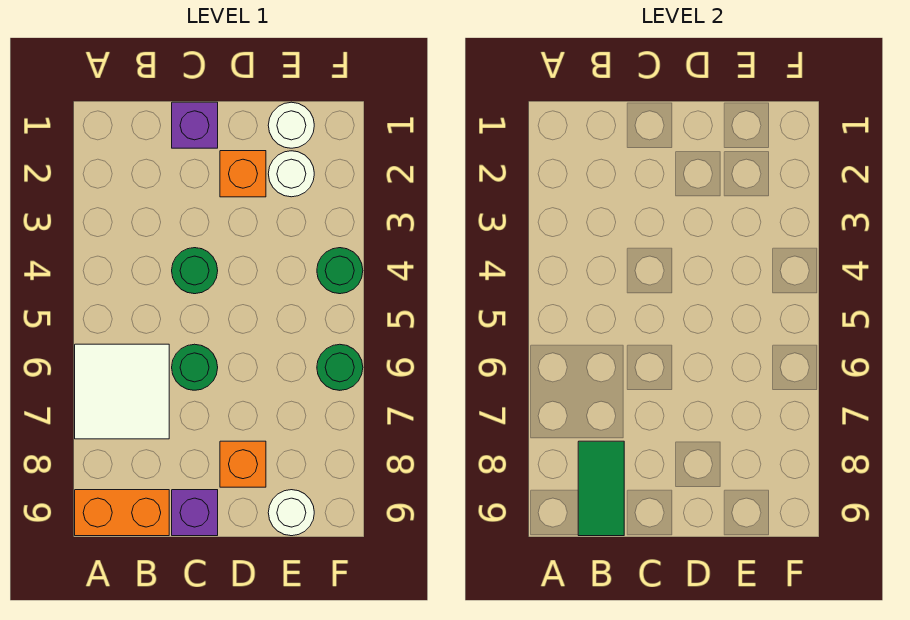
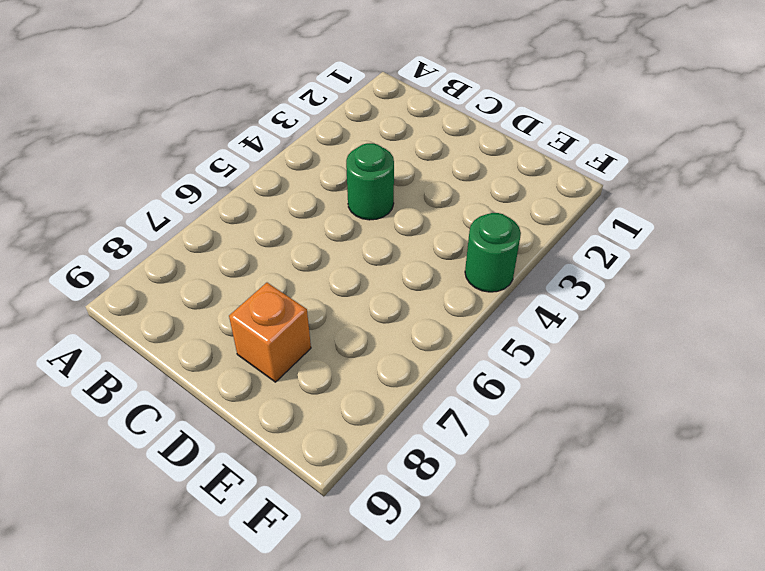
none -> white tile A6:B7 level 1
none -> orange brick A9:B9 level 1
none -> purple brick C1 level 1

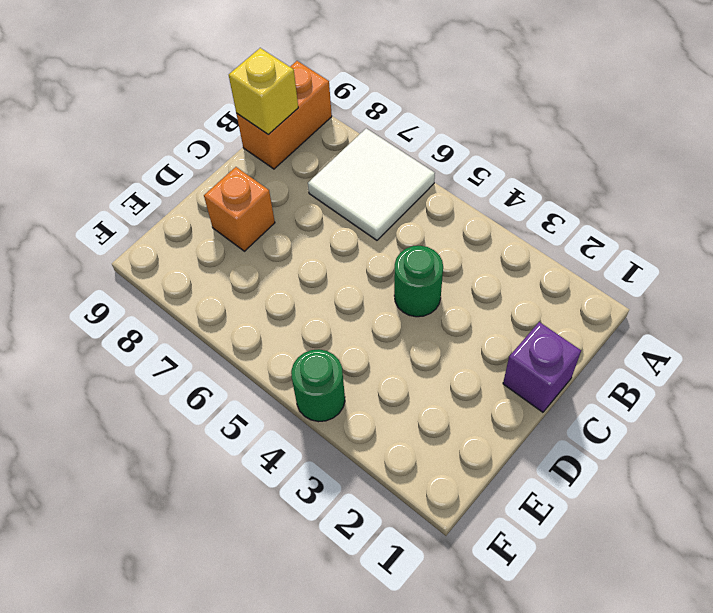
yellow brick B9 level 2 -> green tile B8:B9 level 2
none -> green round brick C6 level 1
none -> purple brick C9 level 1
none -> orange brick D2 level 1

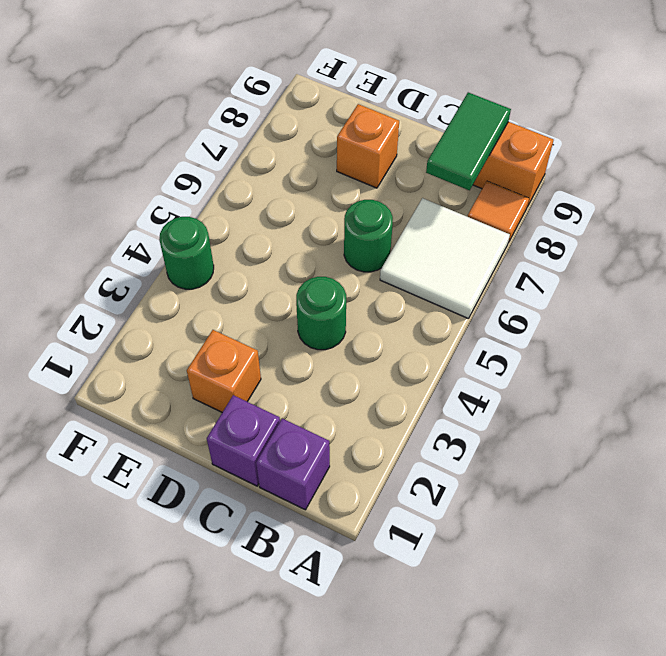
orange tile A8 level 1 -> none
purple brick B1 level 1 -> purple brick C9 level 1
none -> white round brick E1 level 1
none -> white round brick E2 level 1
none -> white round brick E9 level 1

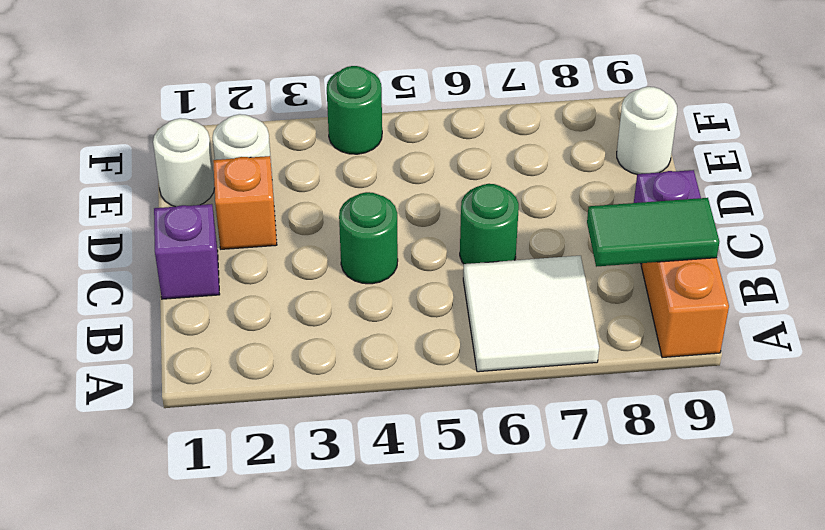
none -> orange brick D8 level 1
none -> green round brick F6 level 1

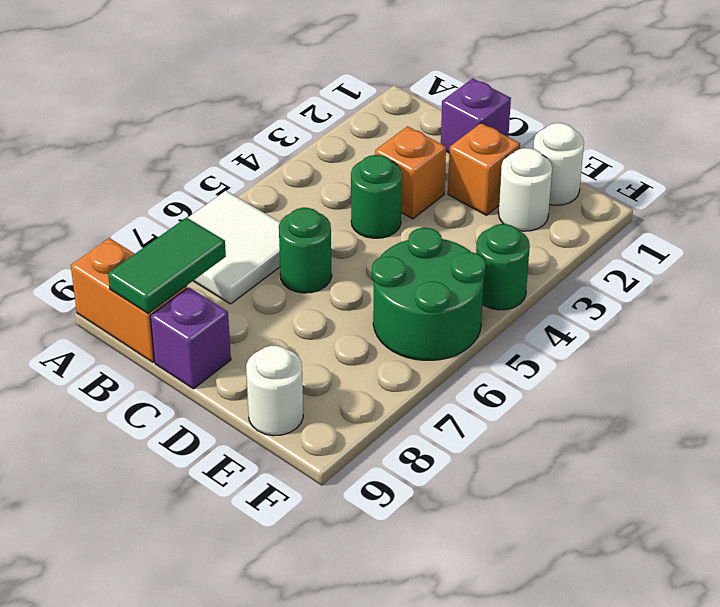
orange brick C3 level 1 -> orange brick D8 level 1
green round brick E5:F6 level 1 -> green round brick F6 level 1

